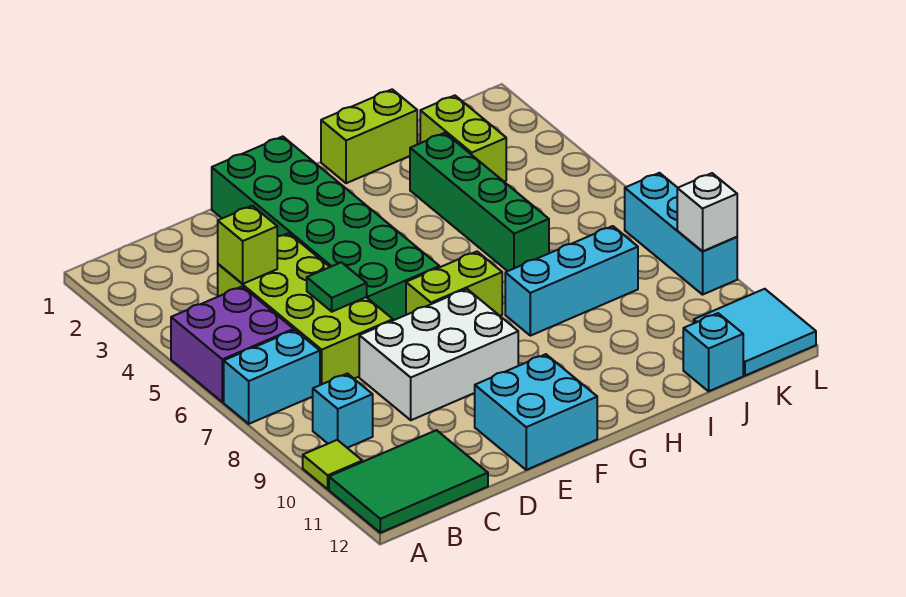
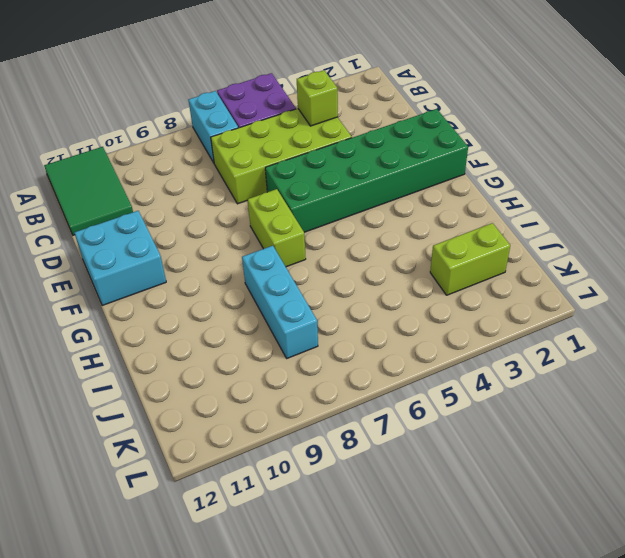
none -> lime tile A10 level 1
none -> cyan brick B9 level 1
none -> white brick D8:F9 level 1

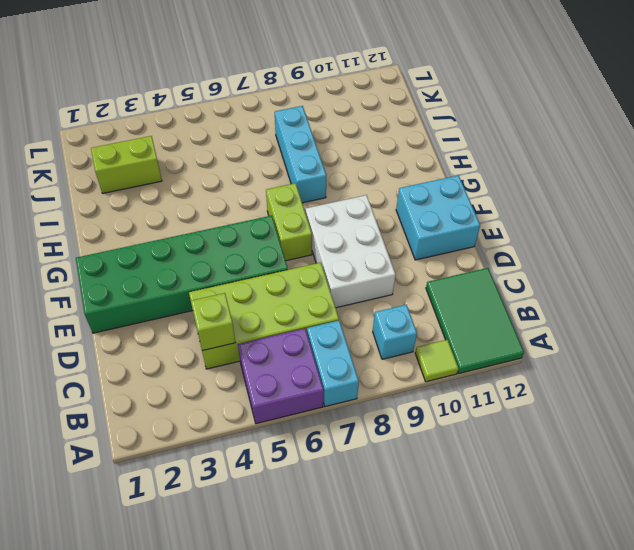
none -> lime brick H1:I1 level 1
none -> green brick I3:I6 level 1
none -> cyan brick J12 level 1

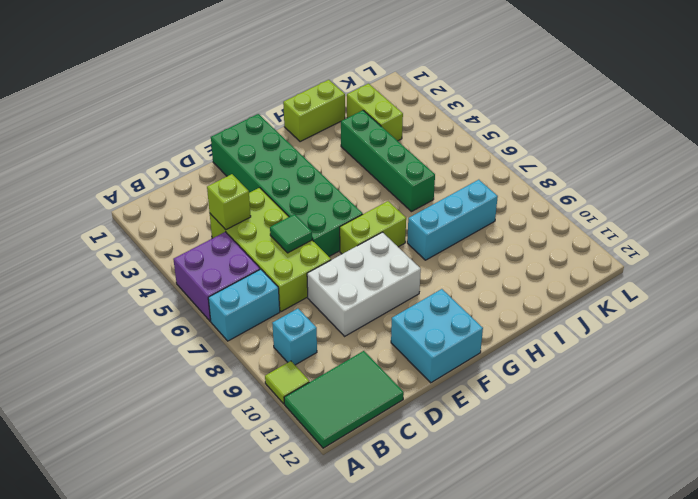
none -> cyan brick J12 level 1
none -> cyan tile K11:L12 level 1
none -> cyan brick L7:L9 level 1

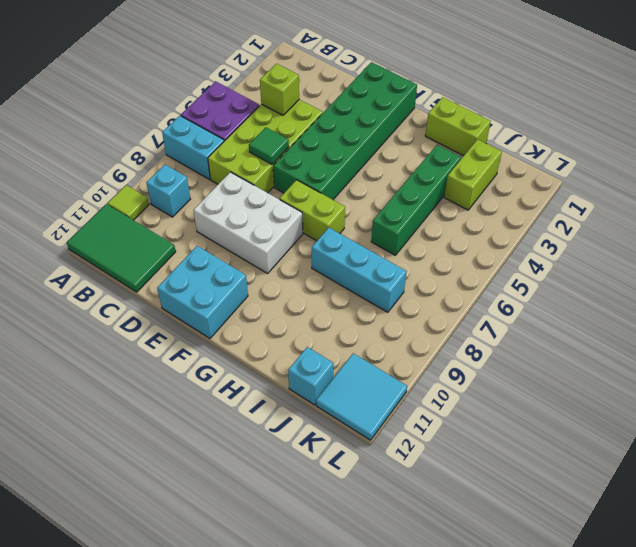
none -> cyan brick L7:L9 level 1
none -> white brick L9 level 2

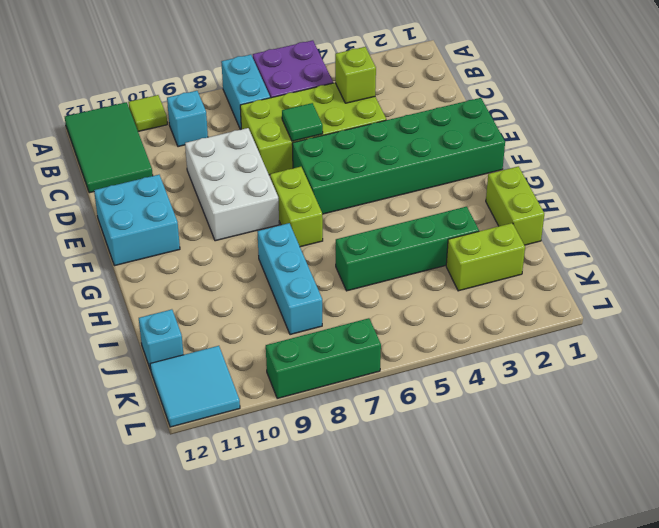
green brick L7:L9 level 1 -> cyan brick L7:L9 level 1
none -> white brick L9 level 2

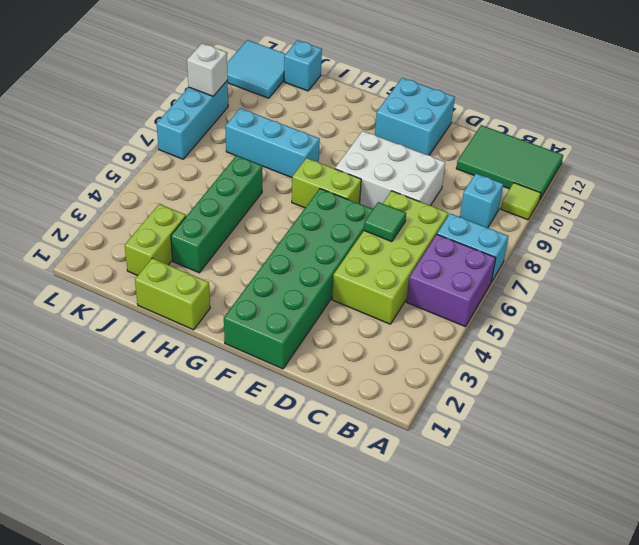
none -> lime brick C4 level 2

